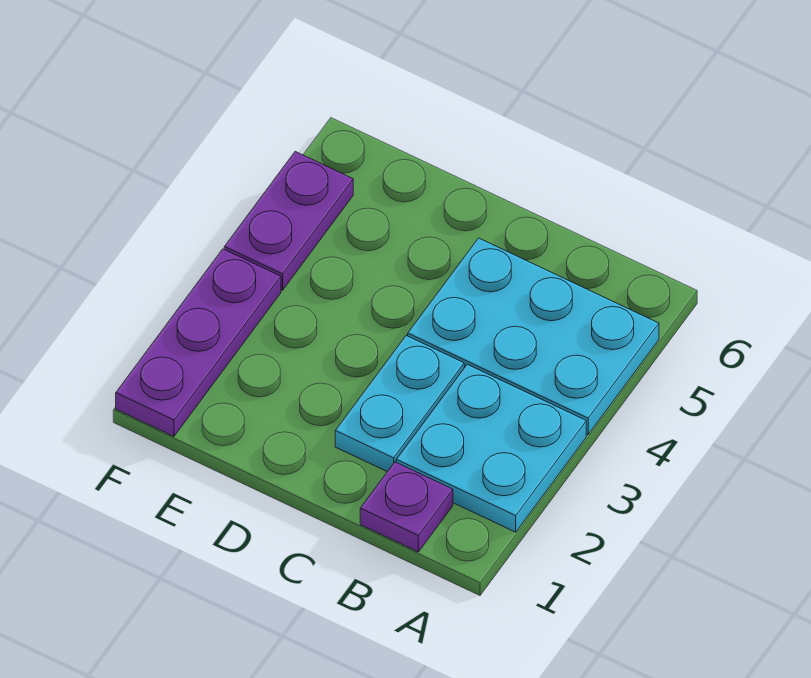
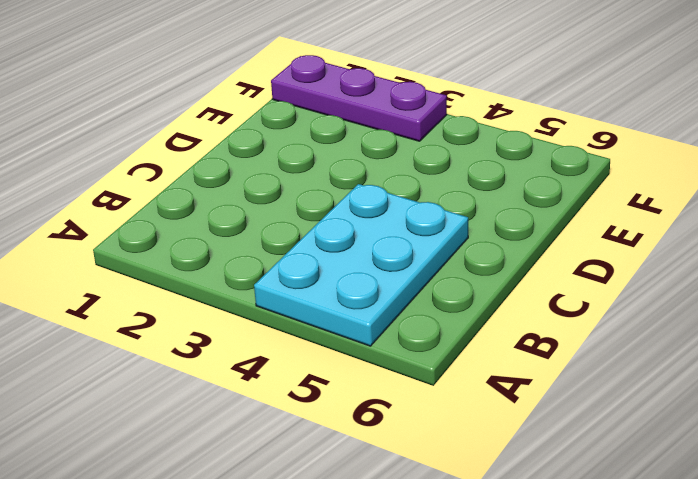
none -> cyan plate A2:B3 level 1
none -> purple plate B1 level 1

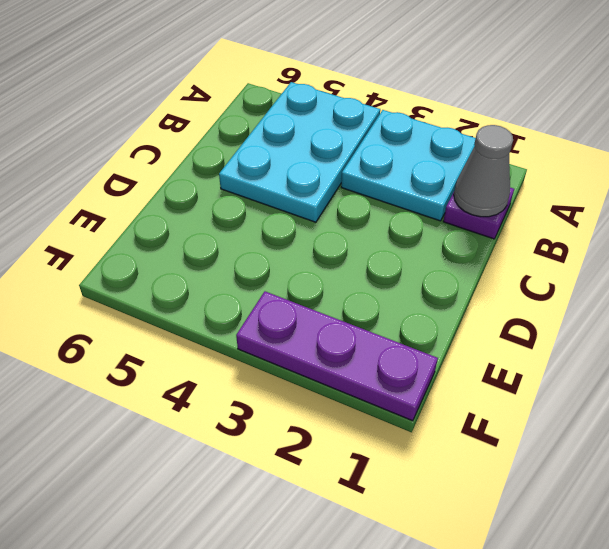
grey cone B1 level 2 -> none
none -> cyan plate C2:C3 level 1
none -> purple plate F4:F5 level 1

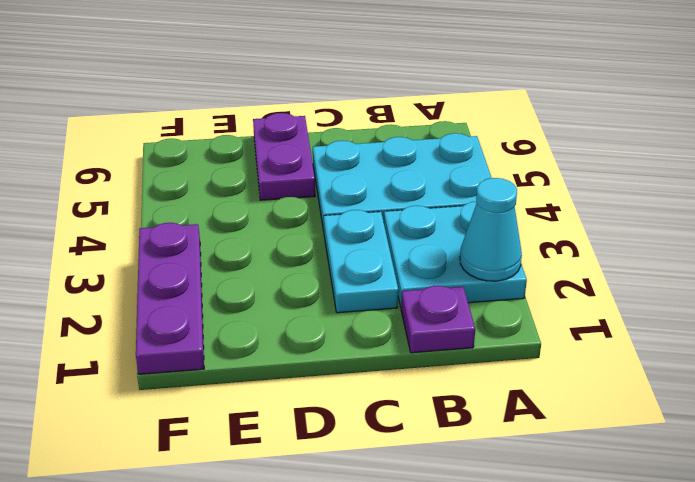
cyan cone A2 level 2 -> none
purple plate D5:D6 level 1 -> purple plate F4:F5 level 1

